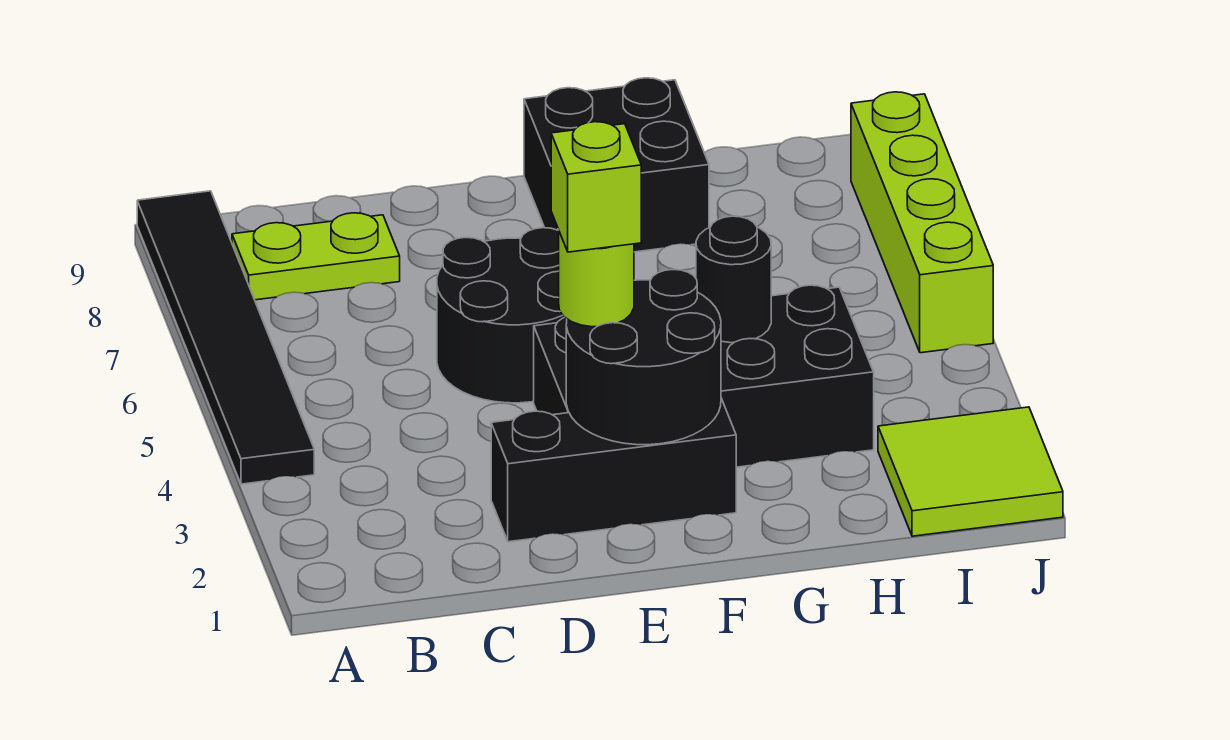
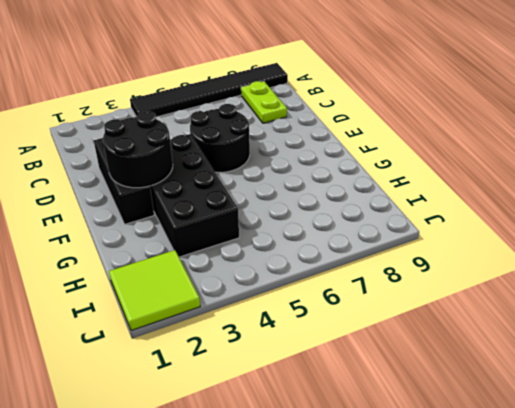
none -> black brick F8:G9 level 1
none -> lime brick J5:J8 level 1
none -> black round brick G4 level 2

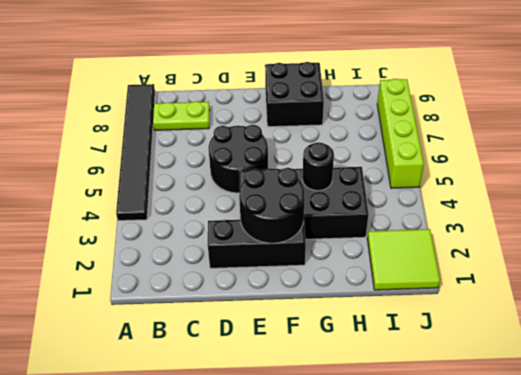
none -> lime round brick E3 level 3
none -> lime brick E3 level 4

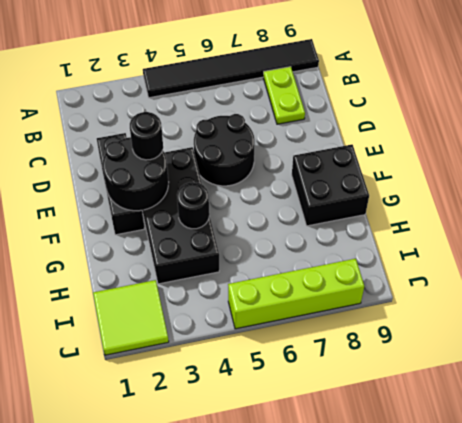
black round brick E3 level 3 -> lime round brick E3 level 3
none -> lime brick E3 level 4

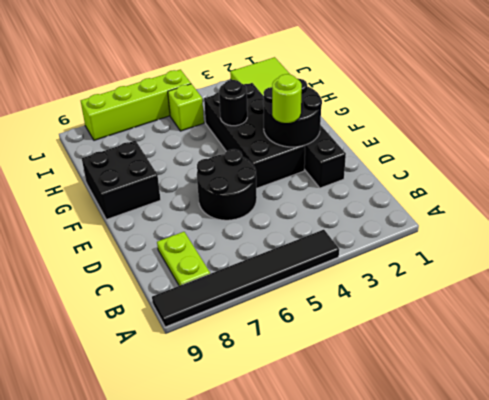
lime brick I5 level 1 -> lime brick E3 level 4

